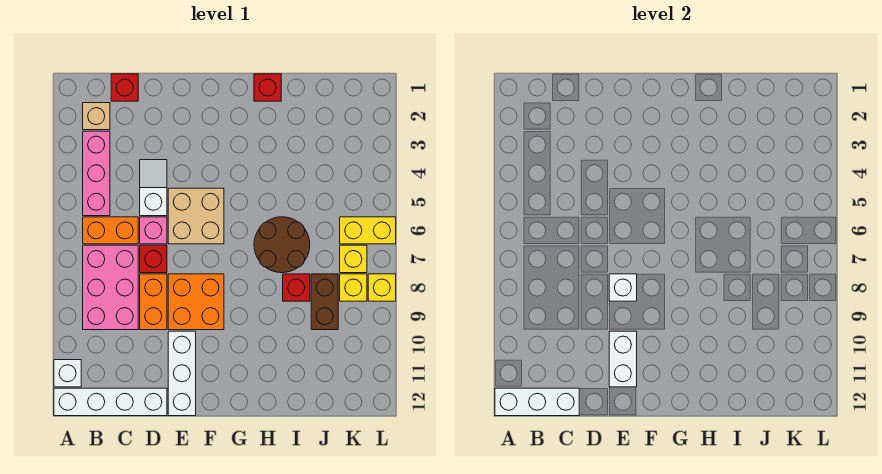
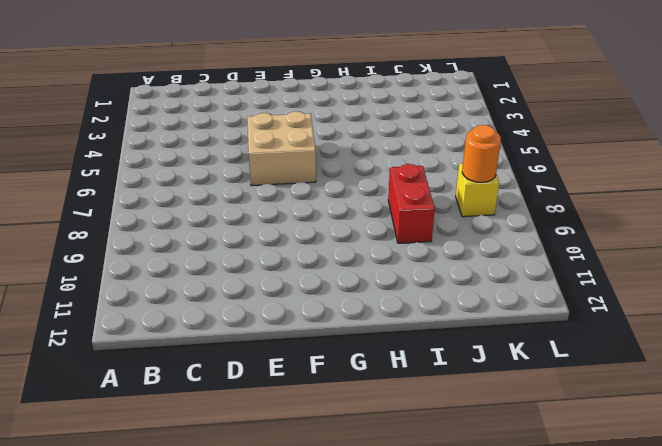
red brick I8:I9 level 1 -> red brick I8 level 1
orange round brick K8 level 2 -> none
none -> white brick A11 level 1
none -> white brick A12:D12 level 1
none -> tan brick B2 level 1

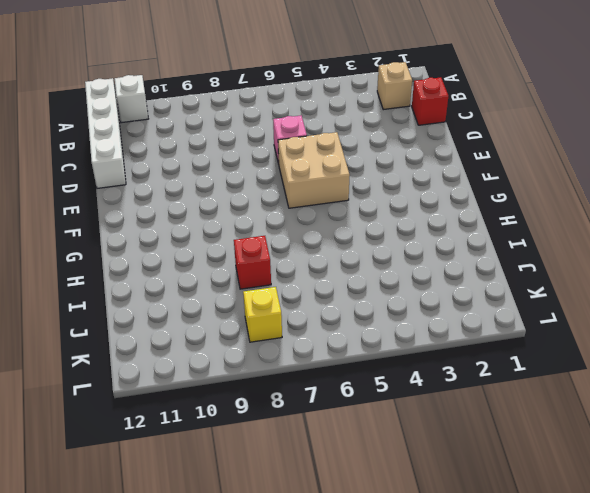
none -> pink brick B3:B5 level 1
none -> orange brick B6:C6 level 1
none -> pink brick B7:C9 level 1

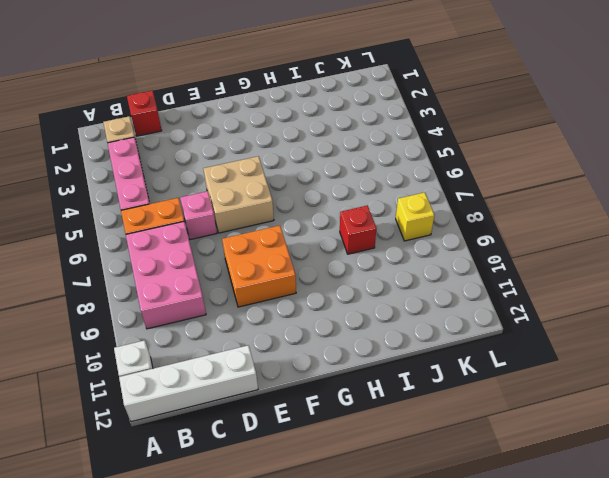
none -> white slope D4:D5 level 1 top 5
none -> red brick D7 level 1
none -> orange brick D8:D9 level 1

